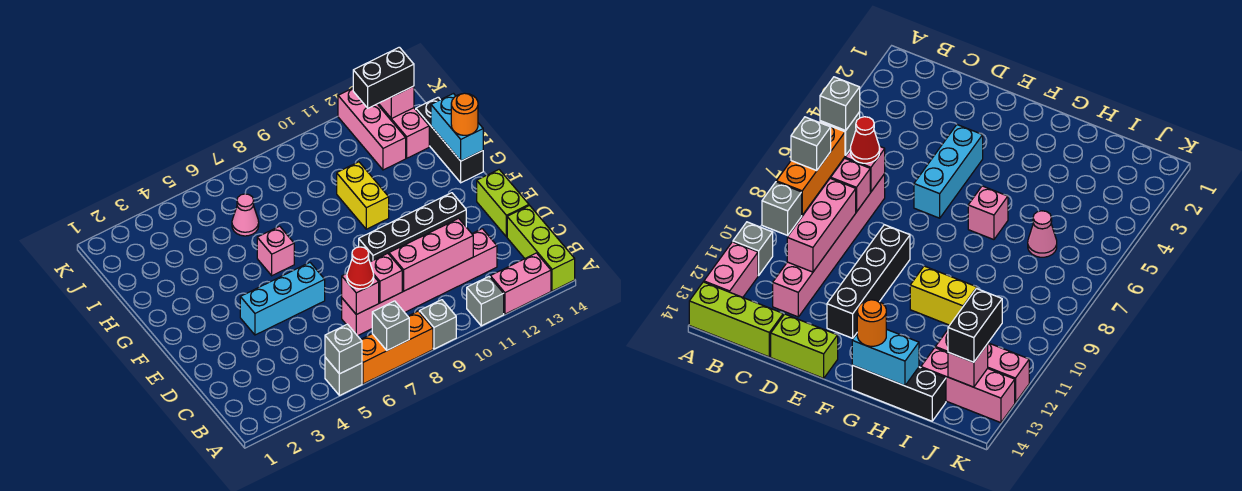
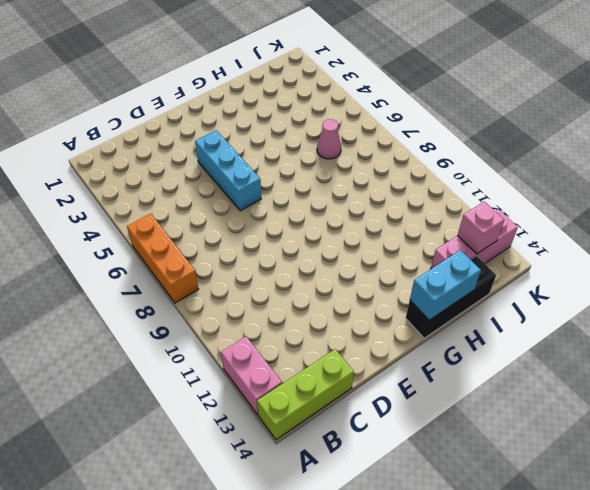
none -> grey brick A5 level 1
none -> grey brick A9 level 1
none -> grey brick A11 level 1

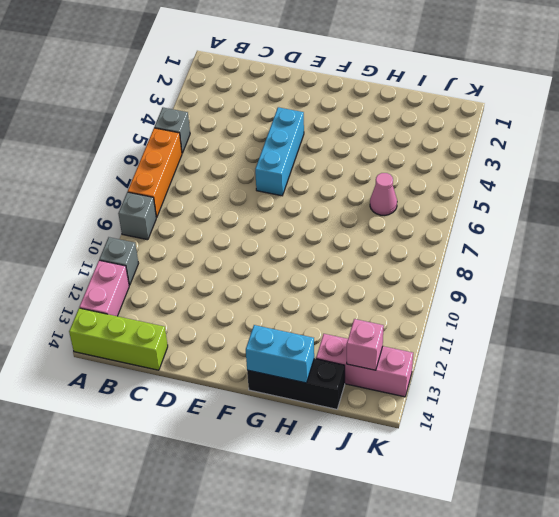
none -> pink brick C7:C12 level 1
none -> lime brick D14:E14 level 1
none -> black brick E9:E12 level 1

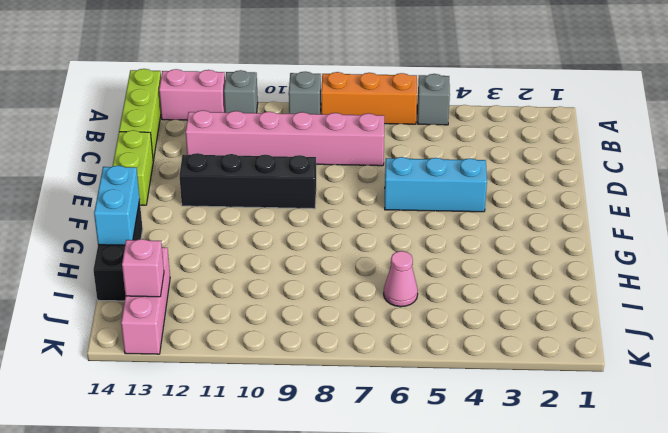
none -> pink brick G6 level 1
none -> yellow brick G10:H10 level 1
none -> pink brick I12:K12 level 1

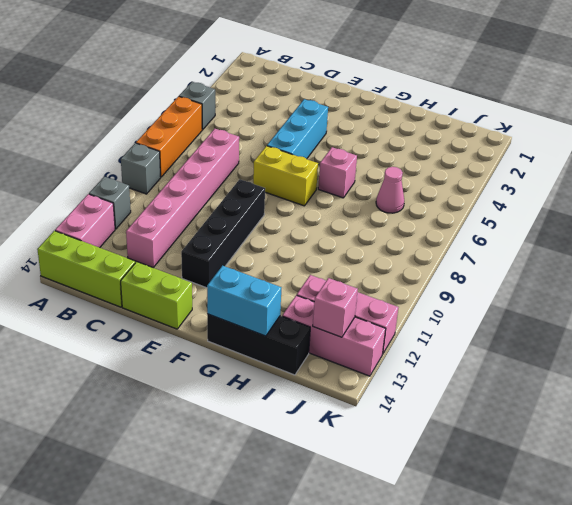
yellow brick E7:F7 level 1 -> yellow brick G10:H10 level 1
none -> grey brick A5 level 2
none -> grey brick A7 level 2
none -> pink brick C7 level 2

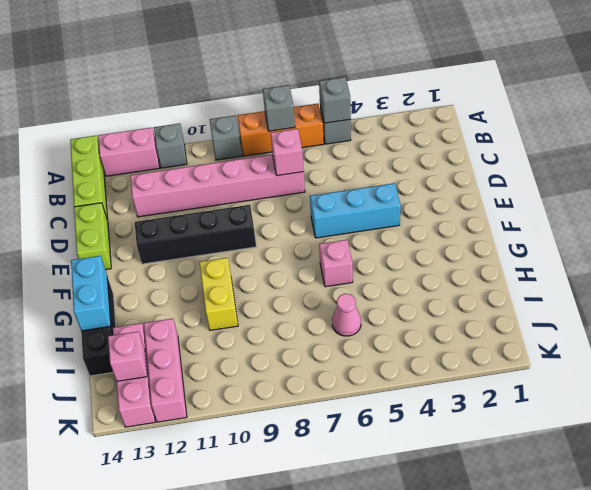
none -> pink brick C8 level 2
none -> pink brick C9:C11 level 2
none -> red cone C7 level 3

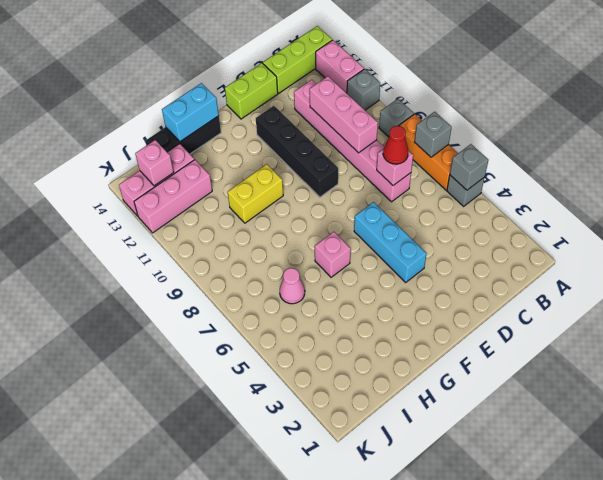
none -> pink brick C8 level 2
none -> orange round brick G14 level 3
none -> black brick J12:J13 level 3

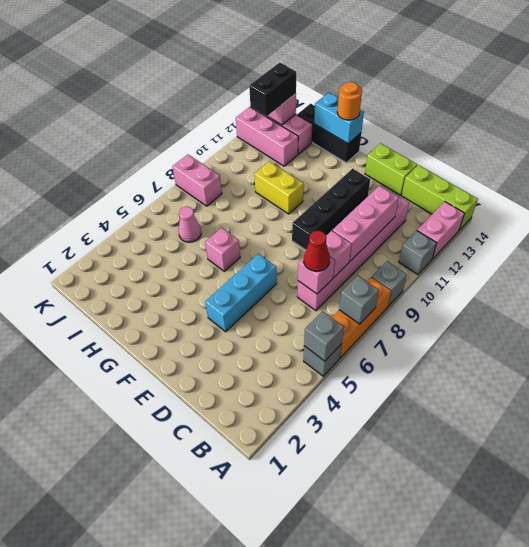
pink brick J8:K8 level 1 -> none

